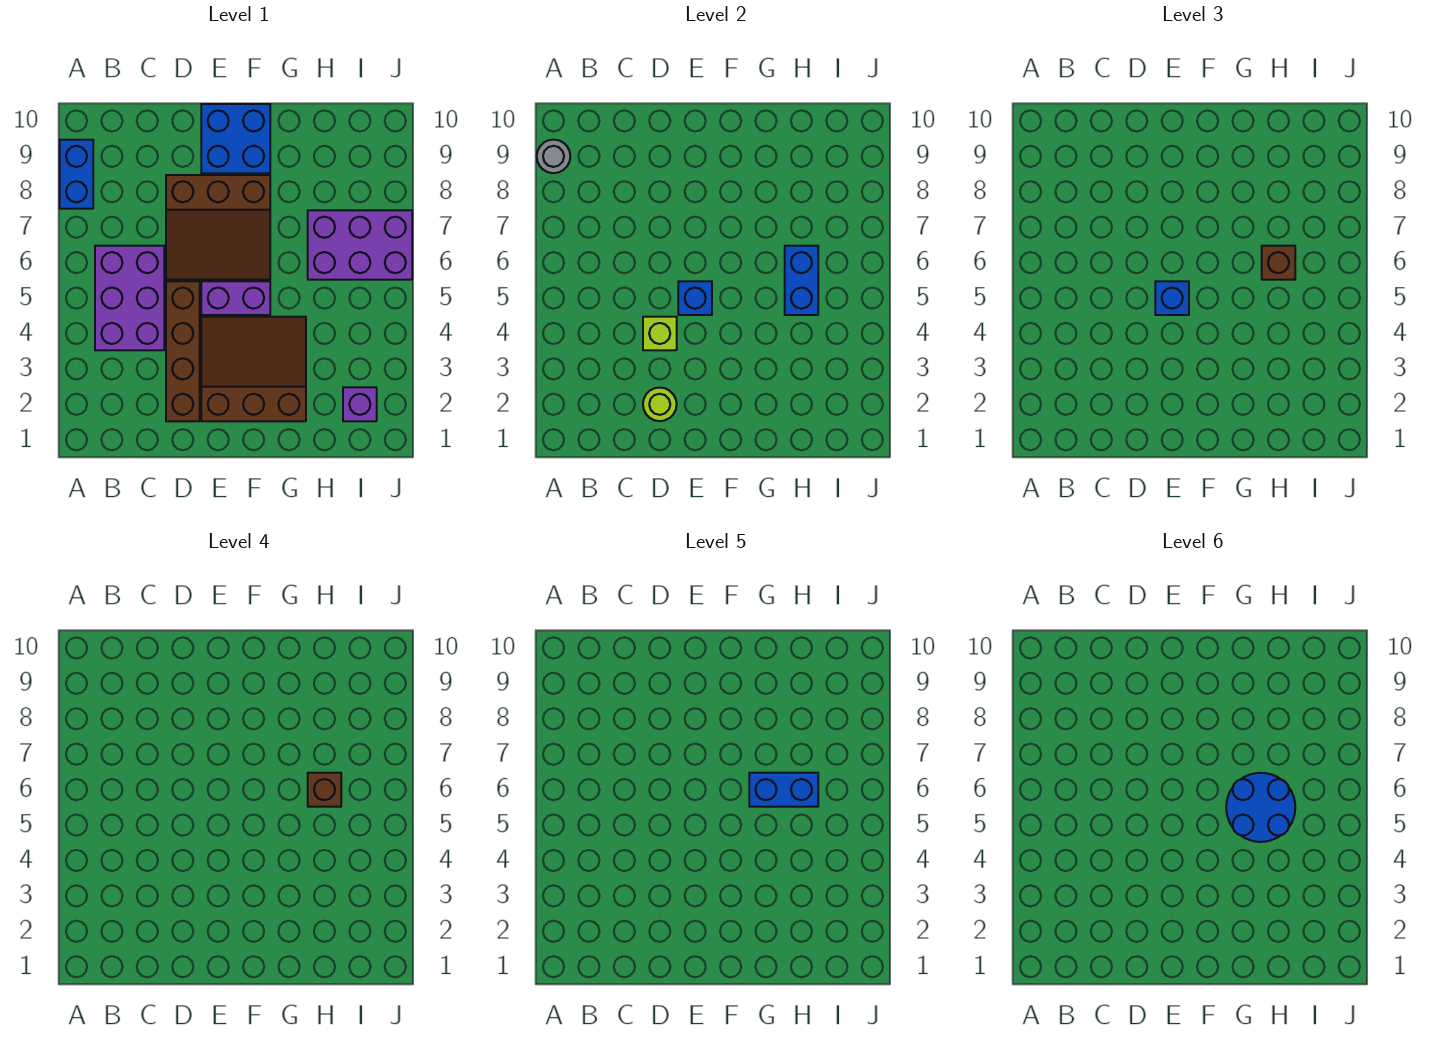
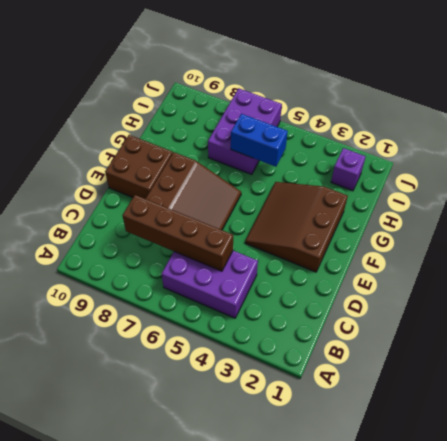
brown brick C5:C8 level 2 -> brown brick D2:D5 level 1
brown brick E9:F10 level 1 -> blue brick E9:F10 level 1
none -> blue brick A8:A9 level 1
none -> purple brick E5:F5 level 1
none -> grey round brick A9 level 2

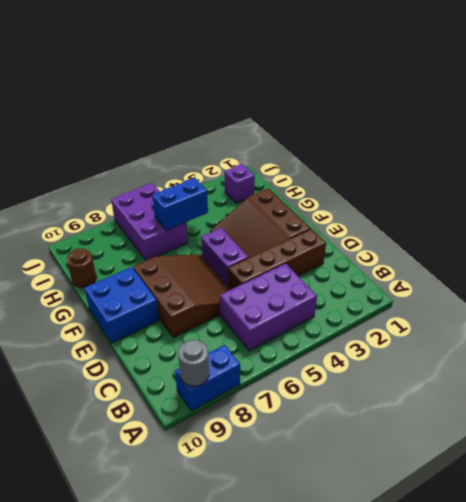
brown round brick H10 level 1 -> none
none -> lime round brick D2 level 2
none -> lime brick D4 level 2
none -> blue brick E5 level 2

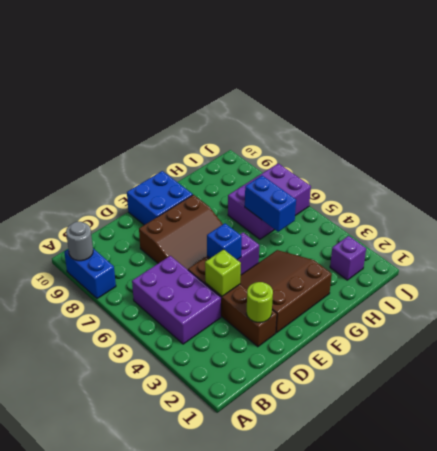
none -> blue brick E5 level 3
none -> brown brick H6 level 3
none -> brown brick H6 level 4

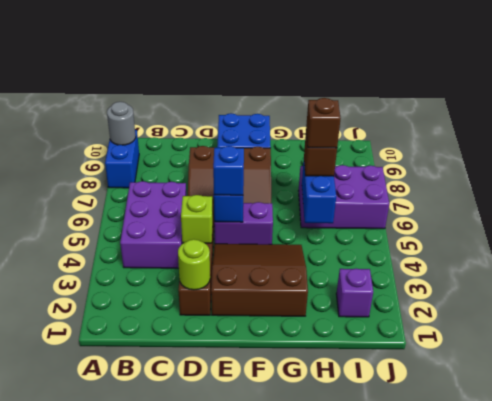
none -> blue brick G6:H6 level 5
none -> blue round brick G5:H6 level 6

